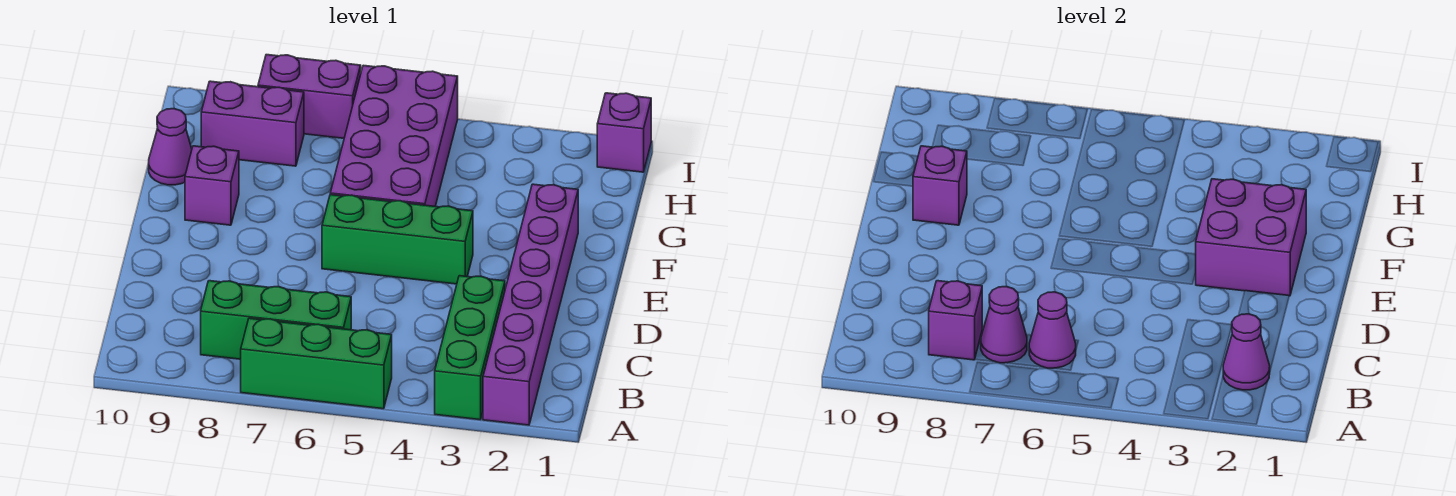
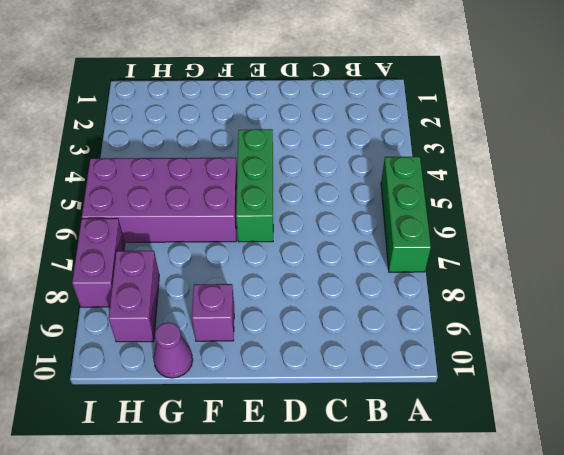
none -> purple brick A2:F2 level 1
none -> green brick A3:C3 level 1
none -> green brick B6:B8 level 1

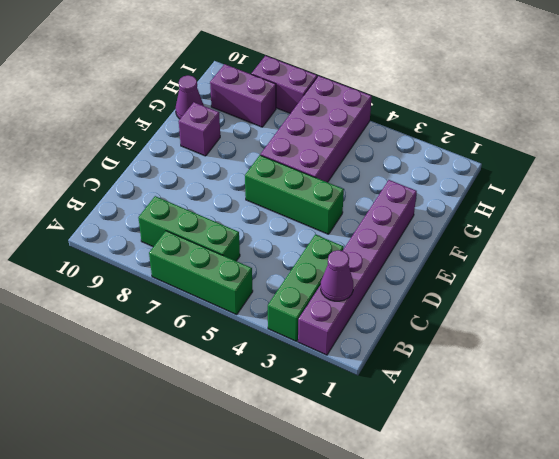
none -> purple brick I1 level 1
none -> purple cone B6 level 2
none -> purple cone B7 level 2

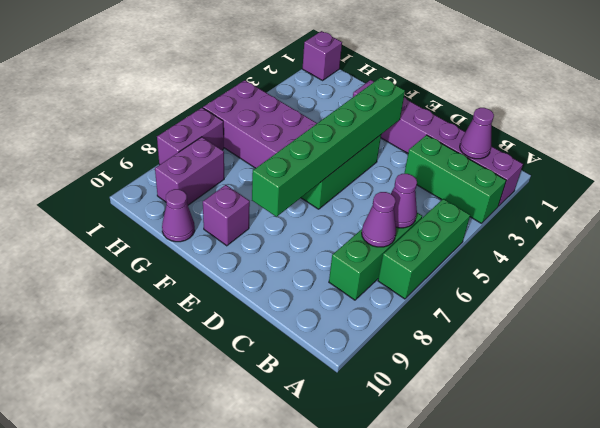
green brick E3:E8 level 2 -> purple brick E2:F3 level 2
none -> purple brick B8 level 2
none -> purple brick F9 level 2

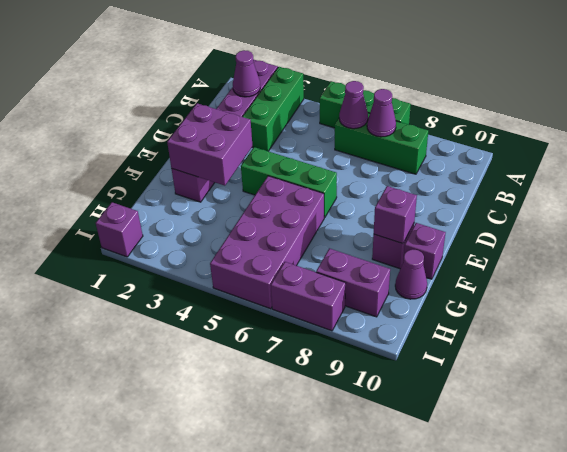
purple brick F10 level 1 -> purple brick B8 level 2

